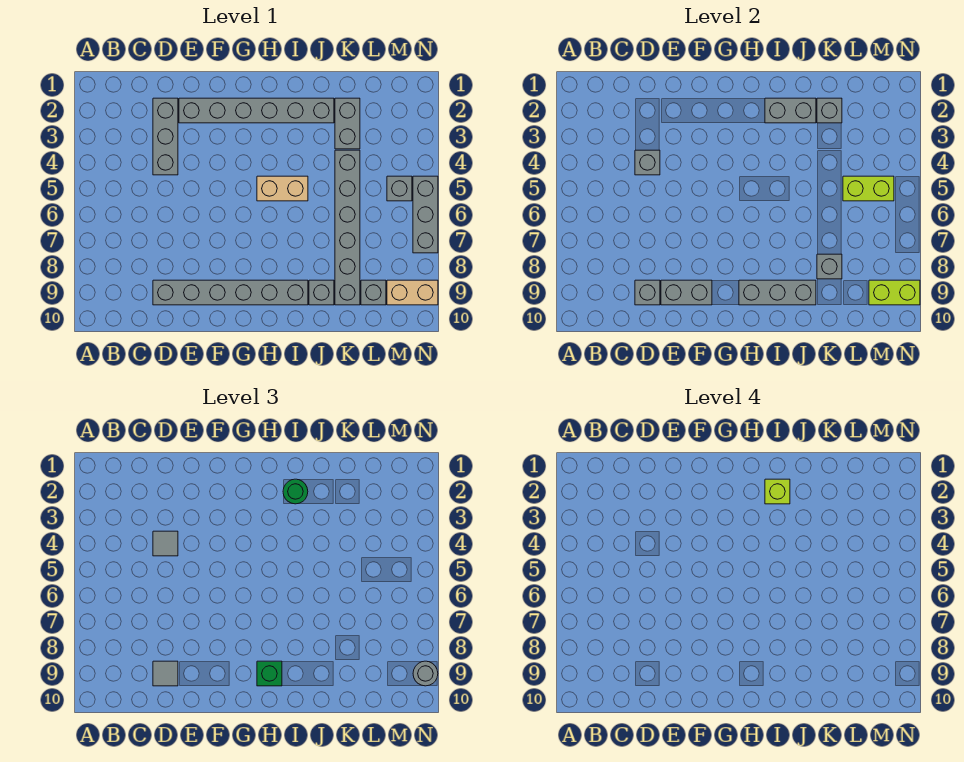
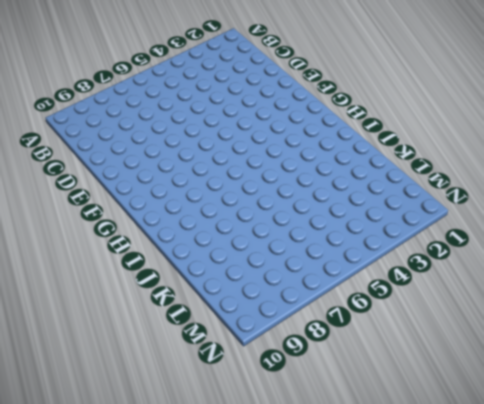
none -> grey brick D2:D4 level 1
none -> grey brick D9:I9 level 1
none -> grey brick E2:J2 level 1

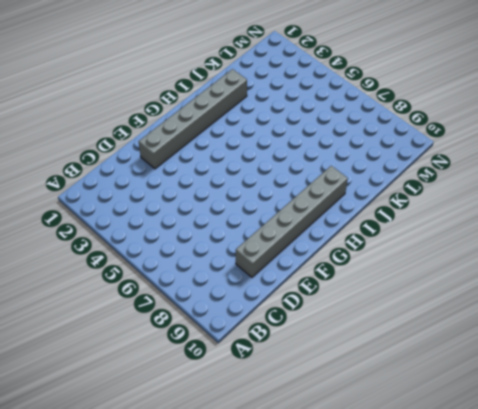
none -> grey brick D2:D4 level 1
none -> tan brick H5:I5 level 1
none -> grey brick J9 level 1

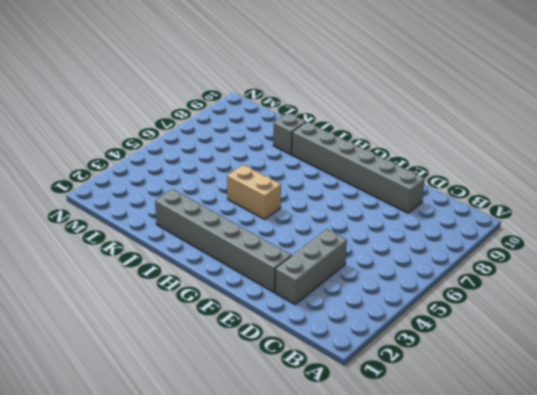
none -> grey brick K2:K3 level 1
none -> grey brick K4:K9 level 1
none -> grey brick L9 level 1

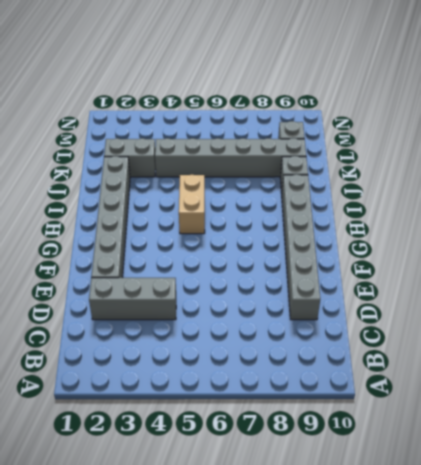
none -> grey brick M5 level 1
none -> tan brick M9:N9 level 1
none -> grey brick N5:N7 level 1

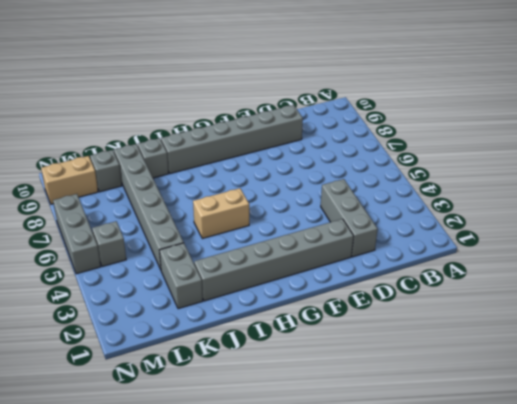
none -> grey brick D4 level 2
none -> grey brick D9 level 2
none -> grey brick E9:F9 level 2

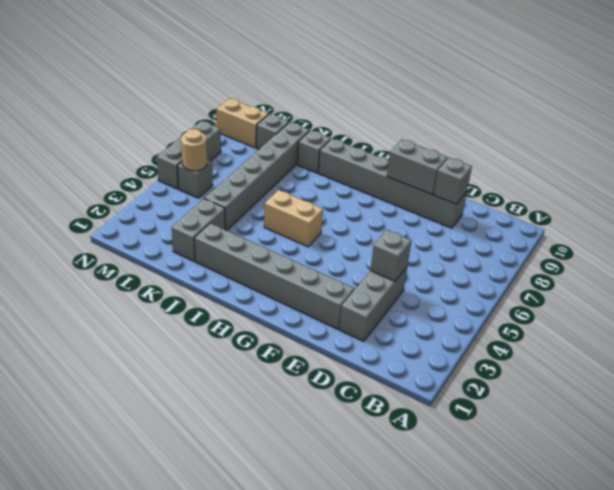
tan round brick M5 level 2 -> lime brick L5:M5 level 2
none -> grey brick H9:J9 level 2
none -> grey brick I2:J2 level 2
none -> grey brick K2 level 2

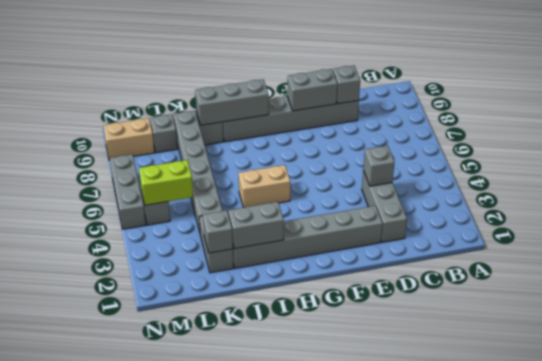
none -> grey brick K8 level 2
none -> lime brick M9:N9 level 2
none -> grey tile D4 level 3

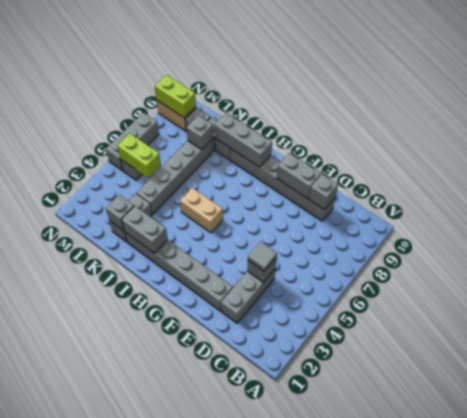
none -> grey tile D9 level 3
none -> green brick H9 level 3
none -> green round brick I2 level 3

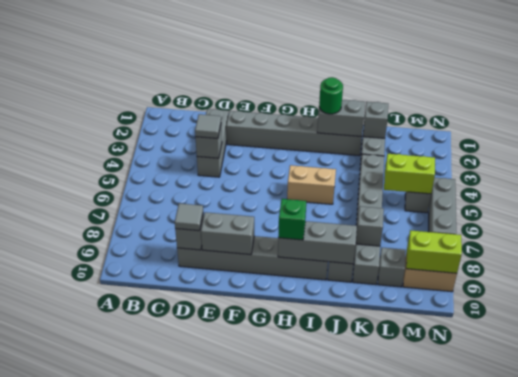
none -> grey round brick N9 level 3
none -> lime brick I2 level 4

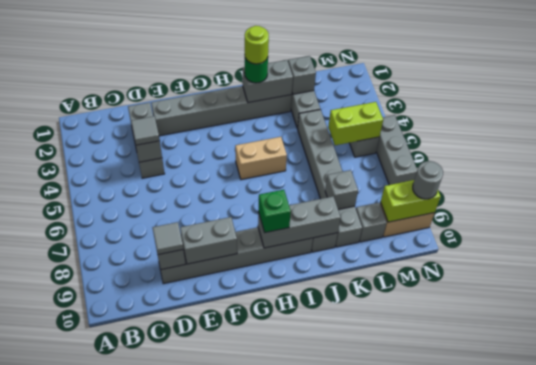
lime round brick I2 level 4 -> lime brick I2 level 4

